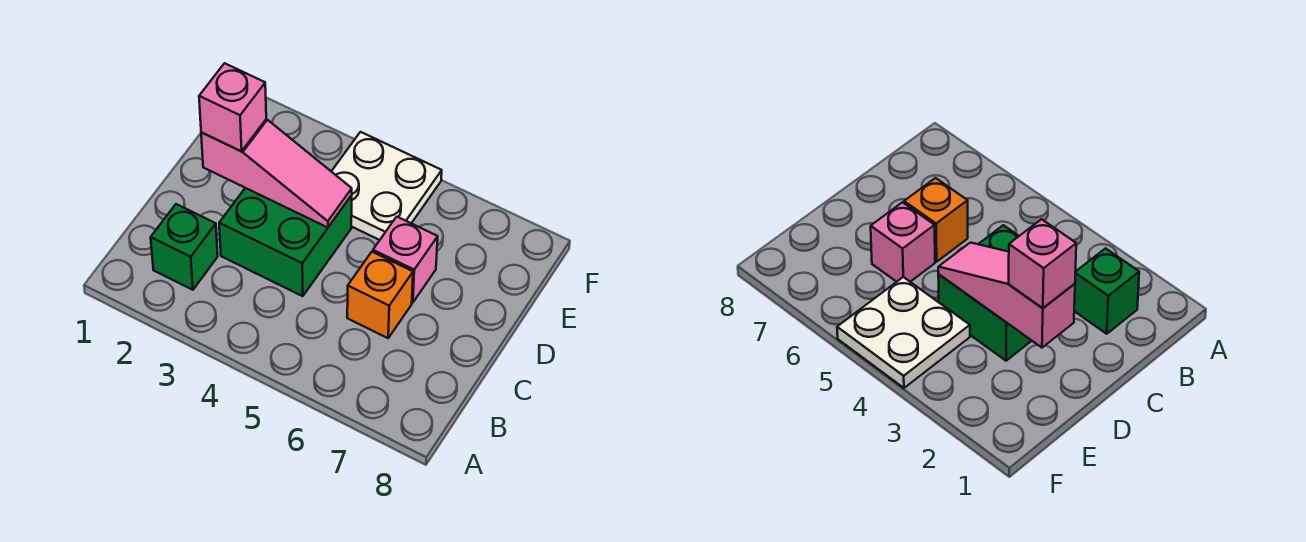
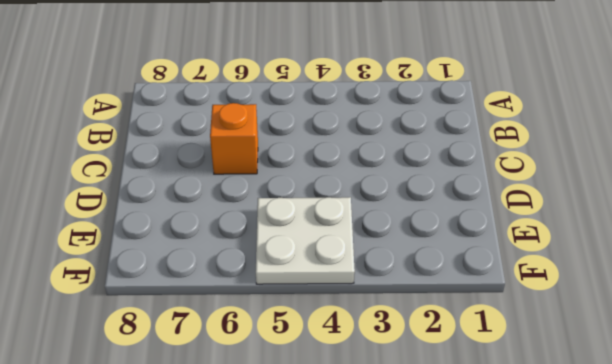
none -> green brick B2 level 1
none -> green brick C3:D4 level 1

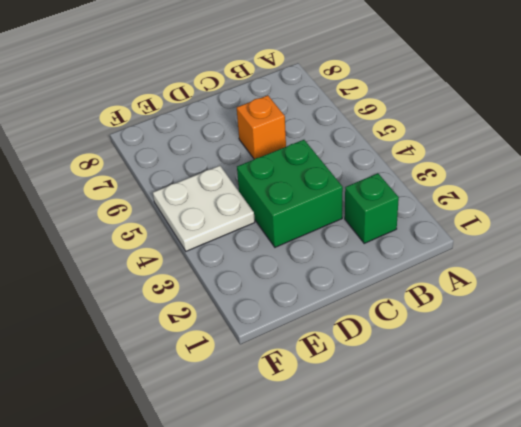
none -> pink brick D6 level 1
none -> pink slope D2:D4 level 2 top 2

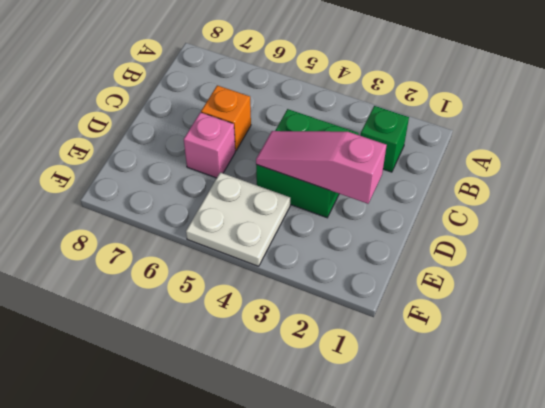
none -> pink brick D2 level 3

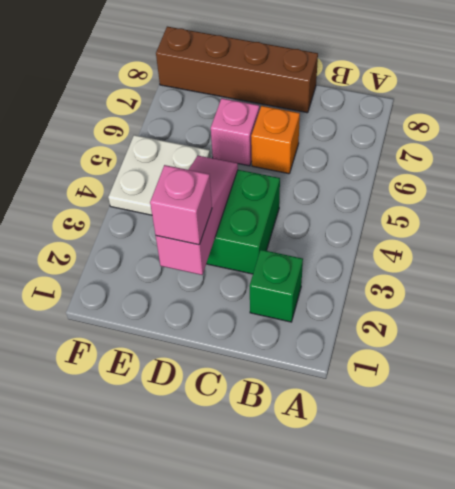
brown brick C8:F8 level 1 -> none

